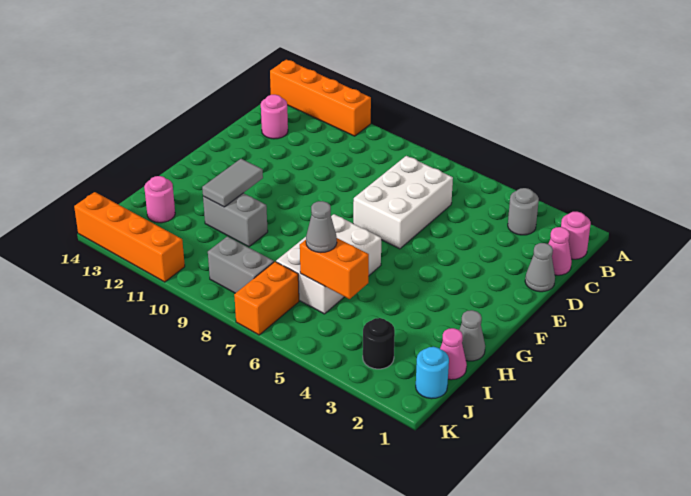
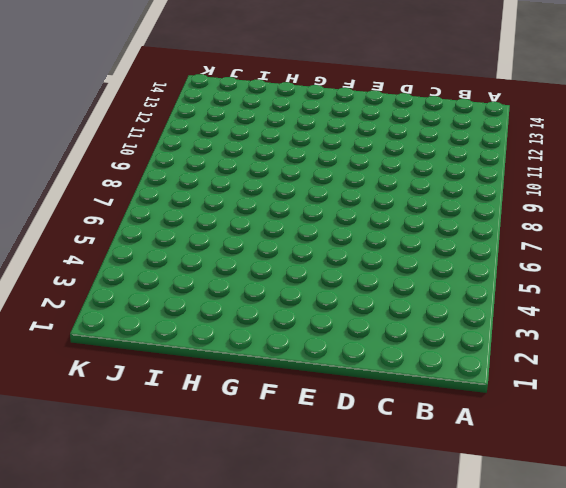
none -> orange brick A11:A14 level 1
none -> pink round brick B1 level 1
none -> grey round brick B3 level 1

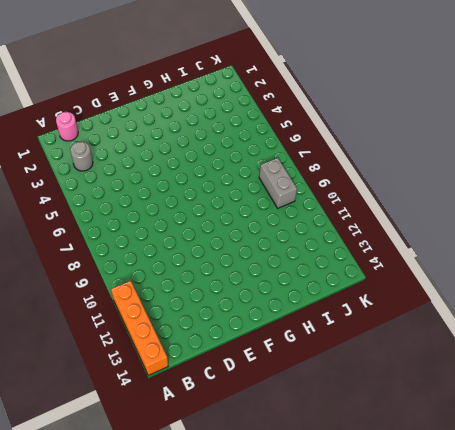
none -> pink cone C1 level 1
none -> white brick C6:E7 level 1
none -> pink round brick C13 level 1

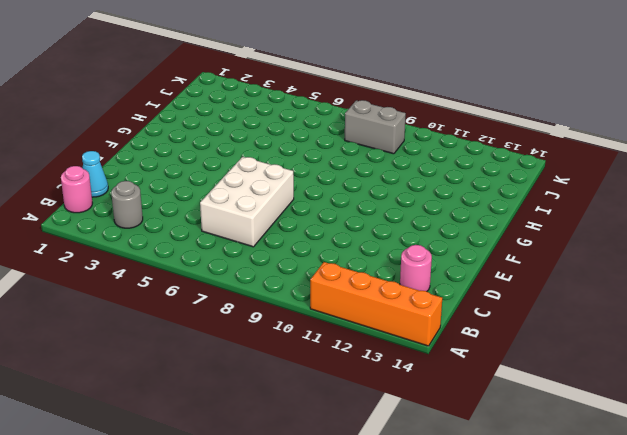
cyan cone C1 level 1 -> pink cone C1 level 1
none -> grey cone D1 level 1
none -> white brick G6:I7 level 1
none -> grey cone H1 level 1

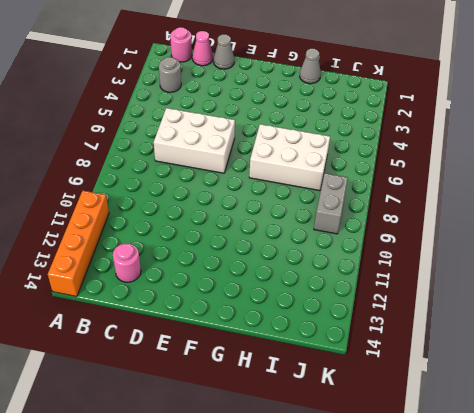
none -> grey brick H10:H11 level 1
none -> pink cone I1 level 1
none -> pink round brick I13 level 1

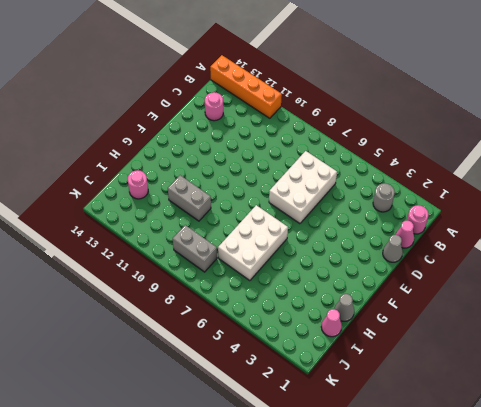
none -> cyan round brick J1 level 1
none -> black round brick J3 level 1
none -> orange brick J7:K7 level 1

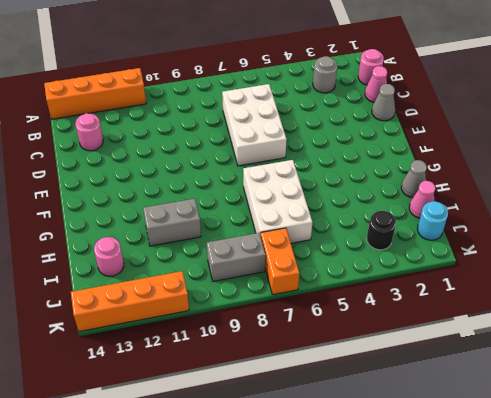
none -> grey tile G11:H11 level 2
none -> orange brick I5:I6 level 2
none -> grey cone I6 level 3

